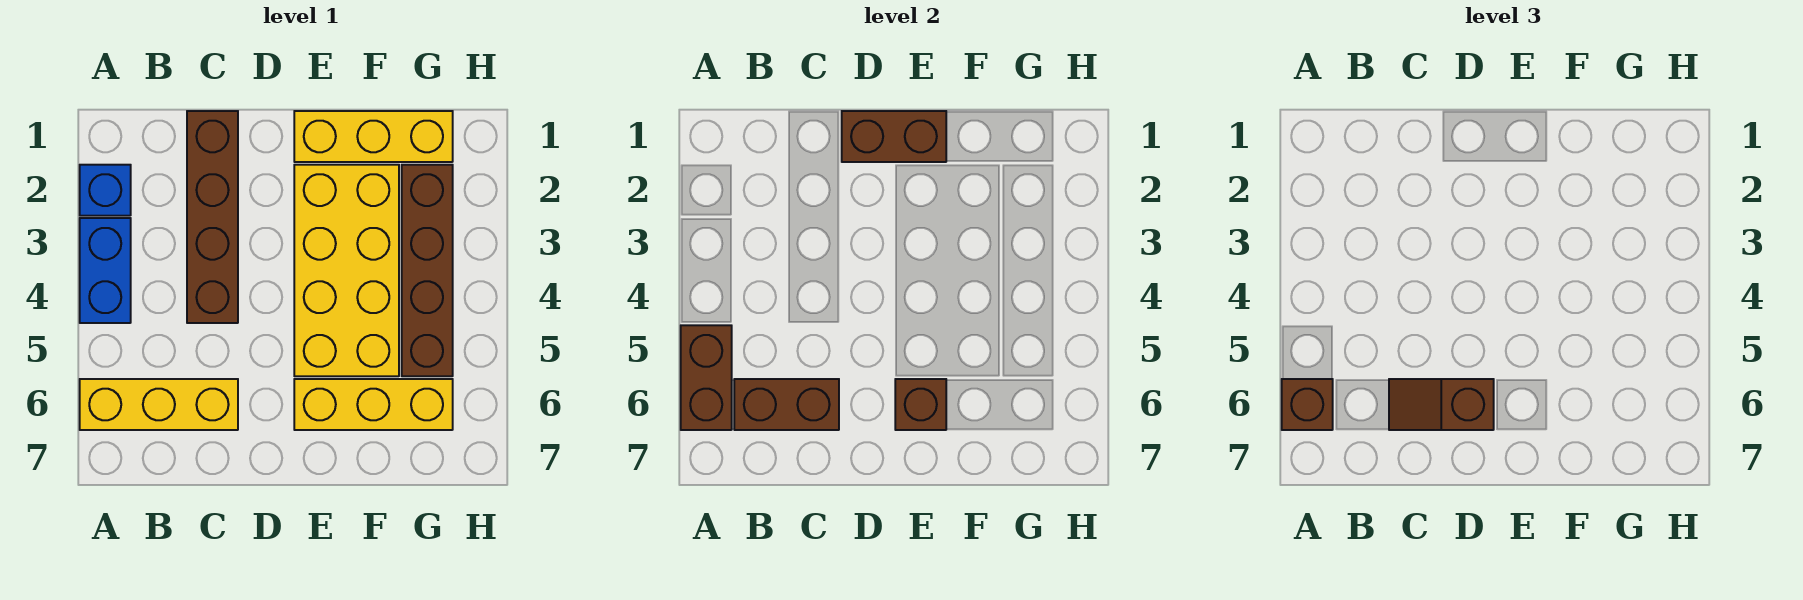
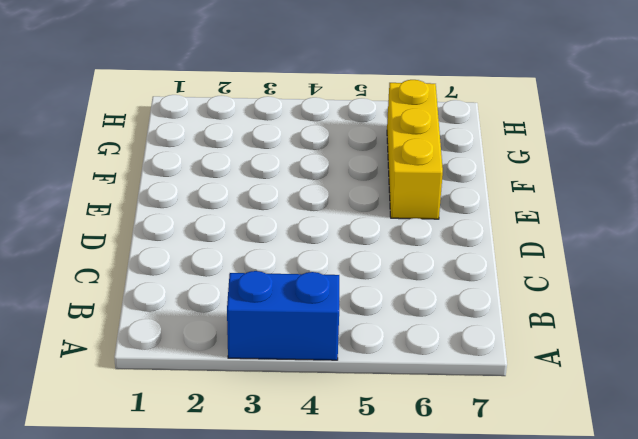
none -> blue brick A2 level 1
none -> yellow brick A6:C6 level 1
none -> brown brick C1:C4 level 1

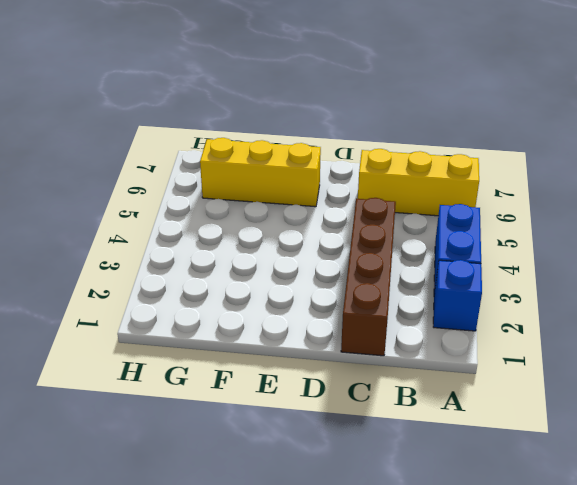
none -> yellow brick E1:G1 level 1
none -> yellow brick E2:F5 level 1
none -> brown brick G2:G5 level 1

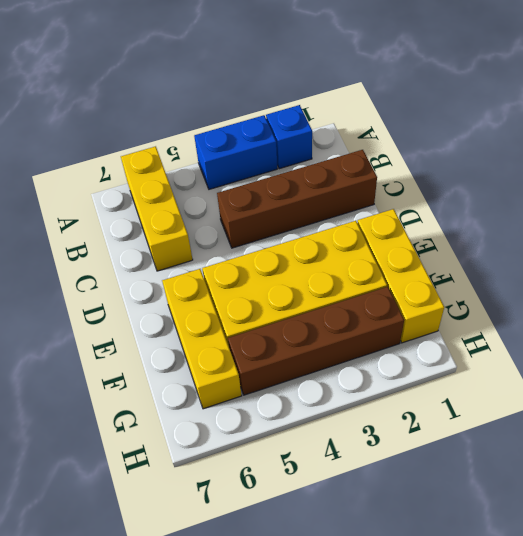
none -> brown brick A5:A6 level 2
none -> brown brick B6:C6 level 2
none -> brown brick D1:E1 level 2

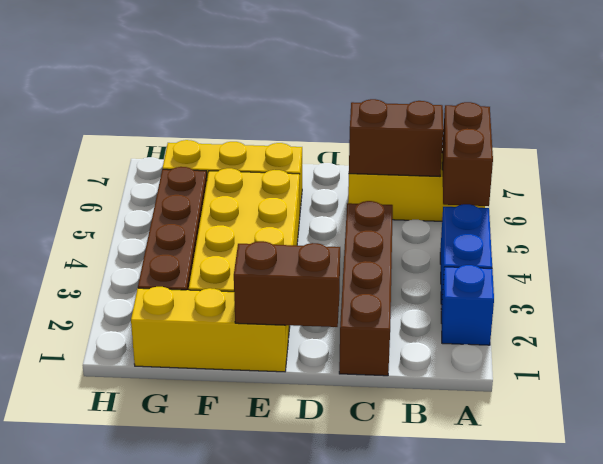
none -> brown brick E6 level 2
none -> brown brick A6 level 3
none -> brown slope C6:D6 level 3 top D

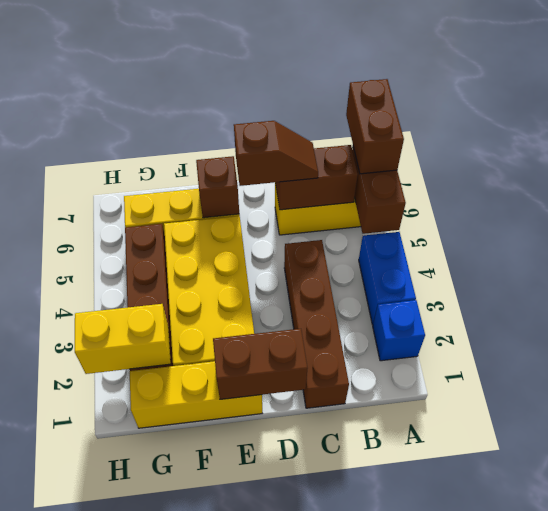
brown brick A6:A7 level 3 -> brown brick A6 level 3
yellow brick G2:H2 level 2 -> none

